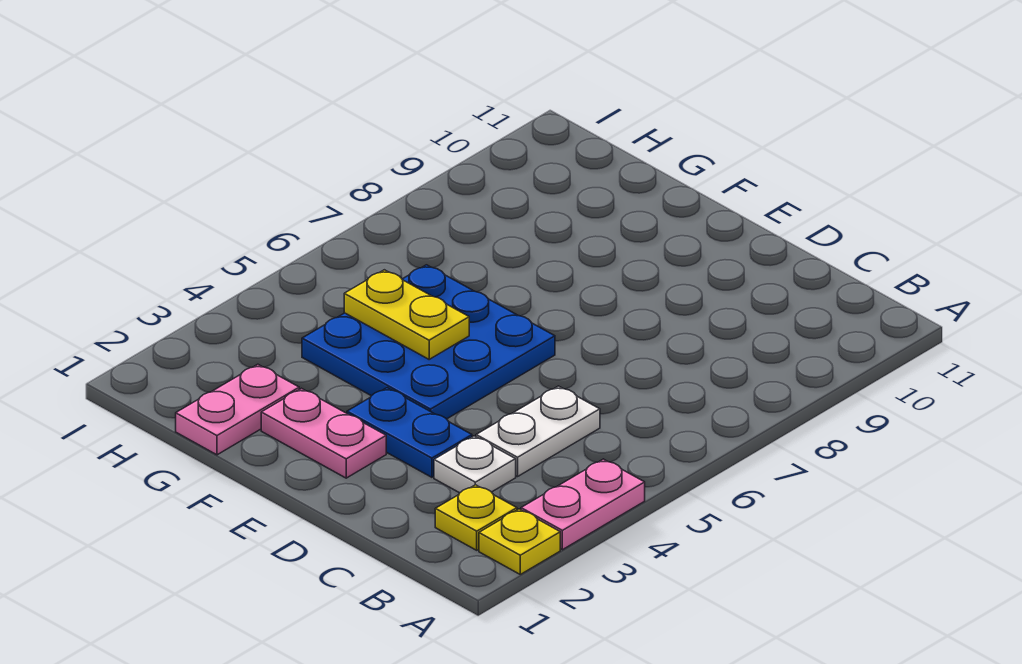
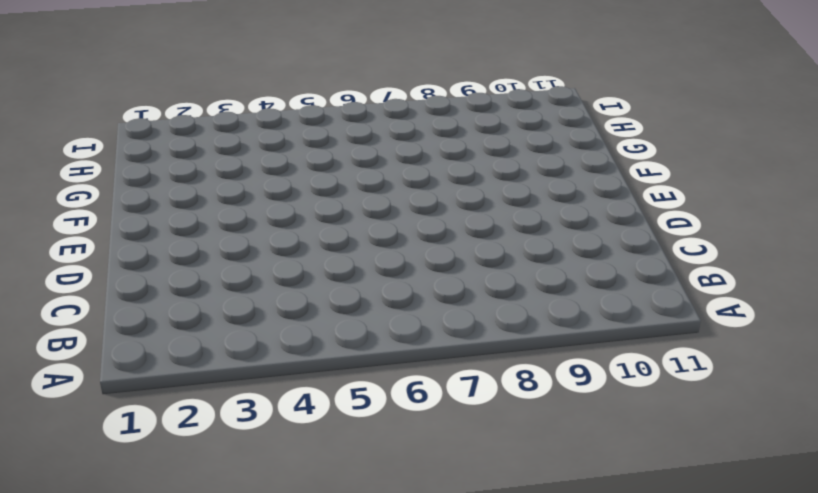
none -> yellow plate A2 level 1
none -> pink plate A3:A4 level 1

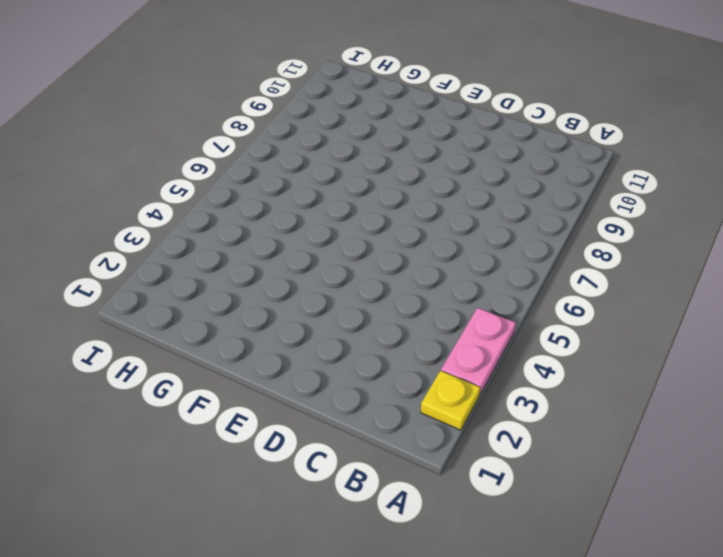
none -> yellow plate B2 level 1
none -> white plate C3 level 1

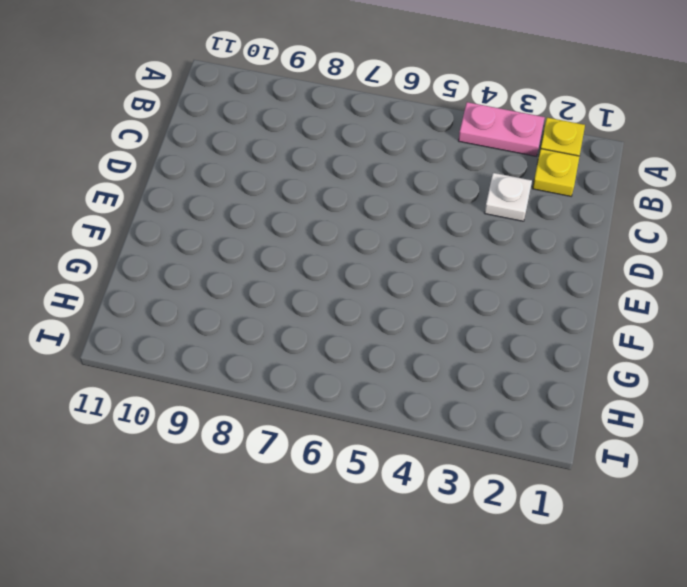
none -> white plate C4:C5 level 1
none -> blue plate D3:E3 level 1

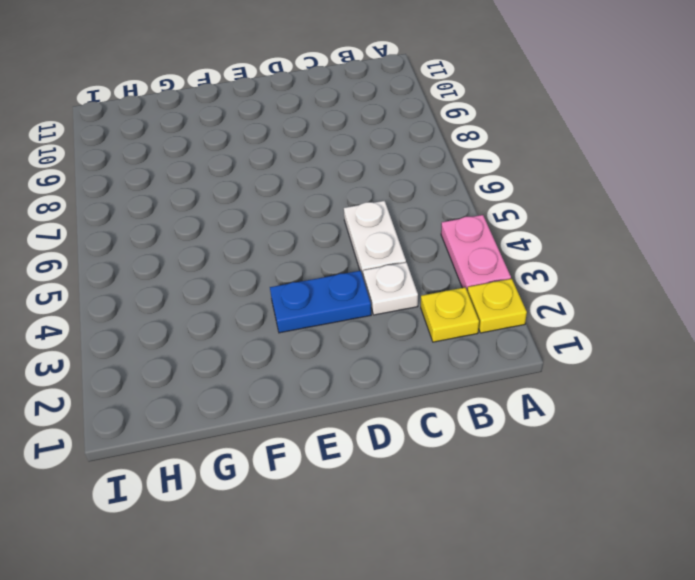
none -> pink plate E2:F2 level 1
none -> blue plate E4:G6 level 1

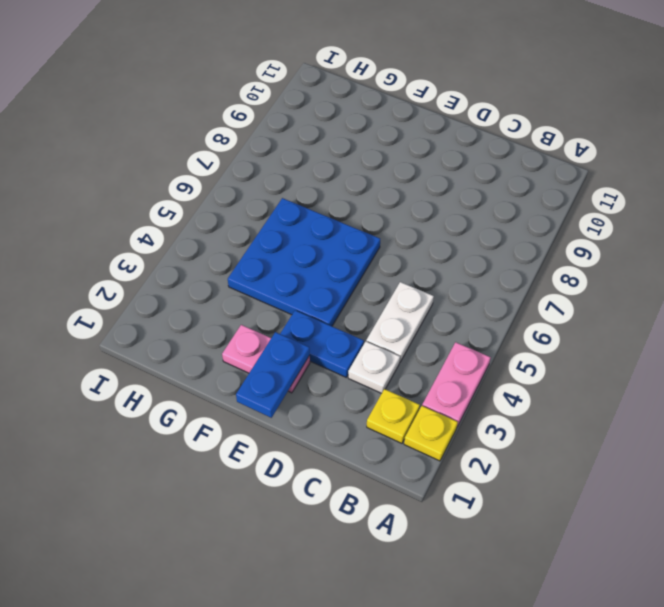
blue plate E1:E2 level 2 -> none
none -> pink plate G1:G2 level 1
none -> yellow plate F5:G5 level 2

